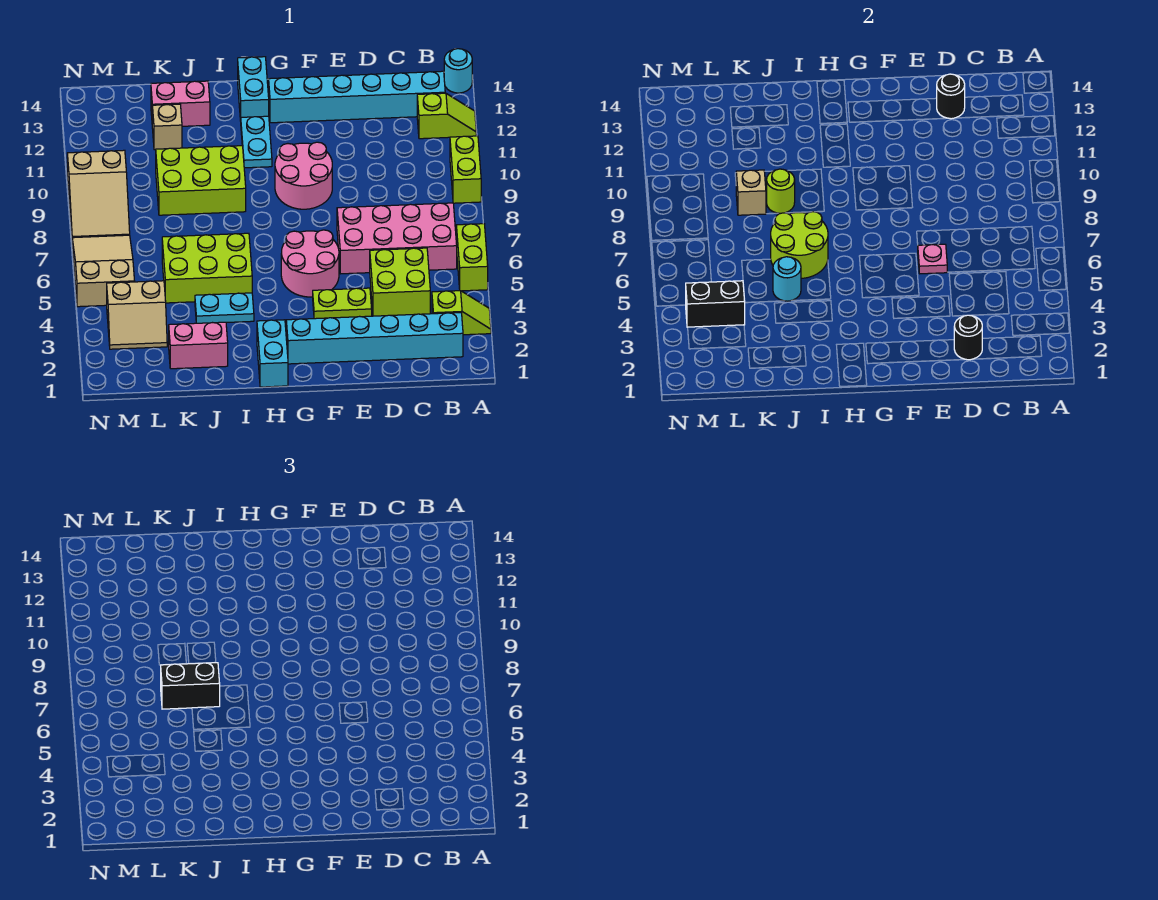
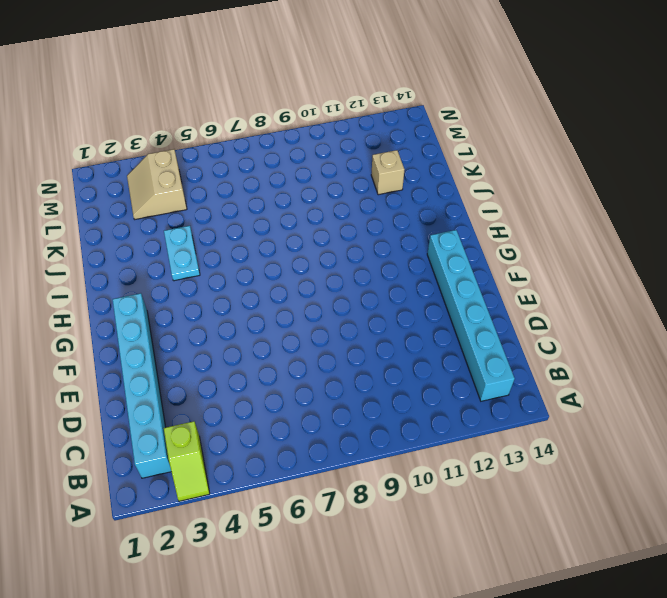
none -> lime brick A5:A6 level 1
none -> lime brick A9:A10 level 1
none -> lime slope A12:B12 level 1 top B
none -> cyan round brick A14 level 1

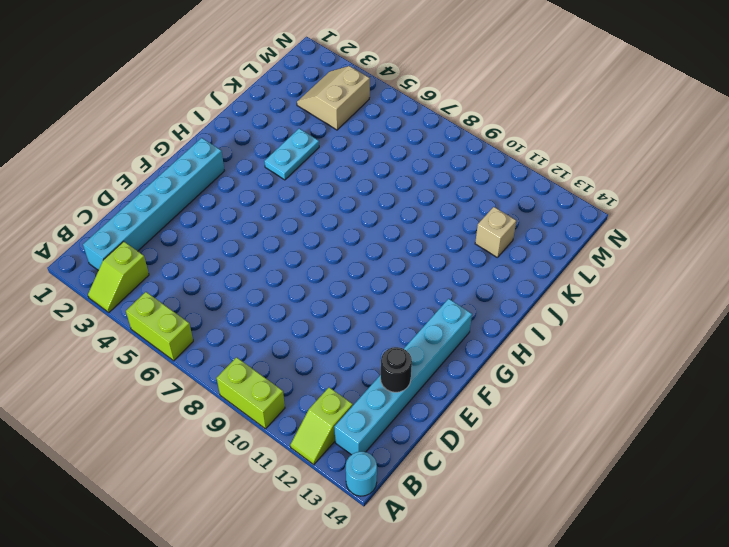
none -> pink brick B6:E7 level 1
none -> lime brick C4:D5 level 1
none -> lime plate E4:F4 level 1
none -> pink round brick F5:G6 level 1

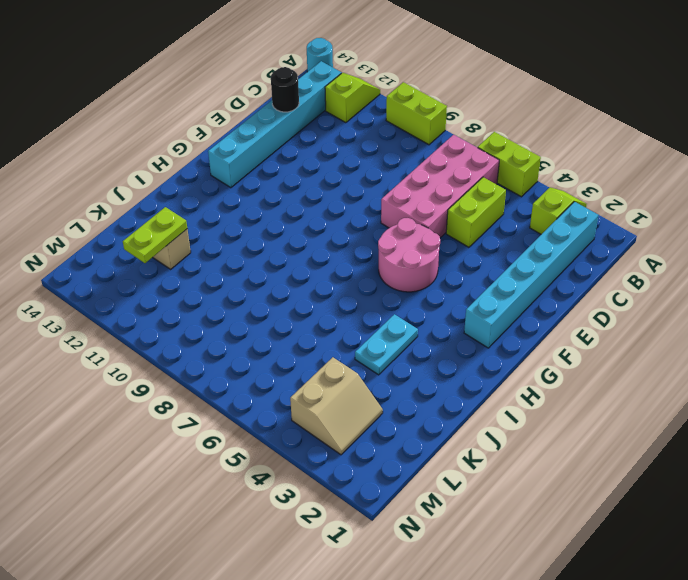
lime brick C5:D5 level 1 -> lime brick C4:D5 level 1
lime plate K12:L12 level 2 -> lime plate E4:F4 level 1
none -> pink round brick F9:G10 level 1
none -> cyan brick H1:H2 level 1
none -> cyan plate H11:H12 level 1
none -> cyan brick H13:H14 level 1

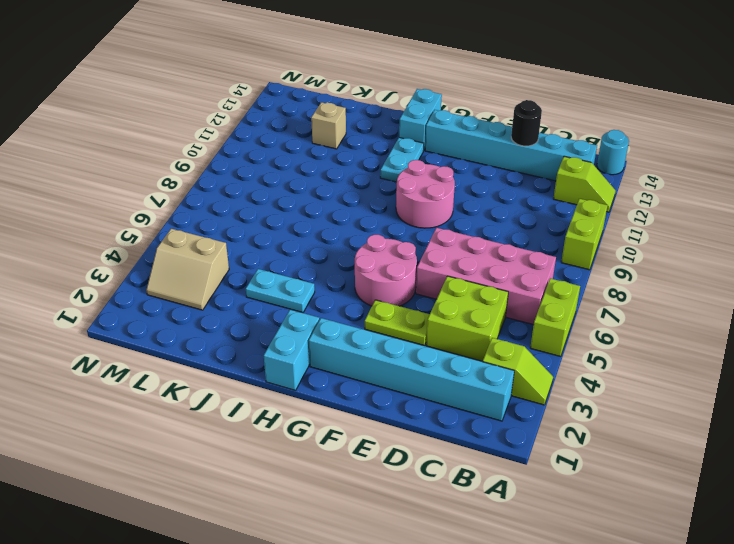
none -> lime brick I5:K6 level 1
none -> lime brick I9:K10 level 1
none -> pink brick J2:K2 level 1
none -> pink brick J13:K13 level 1

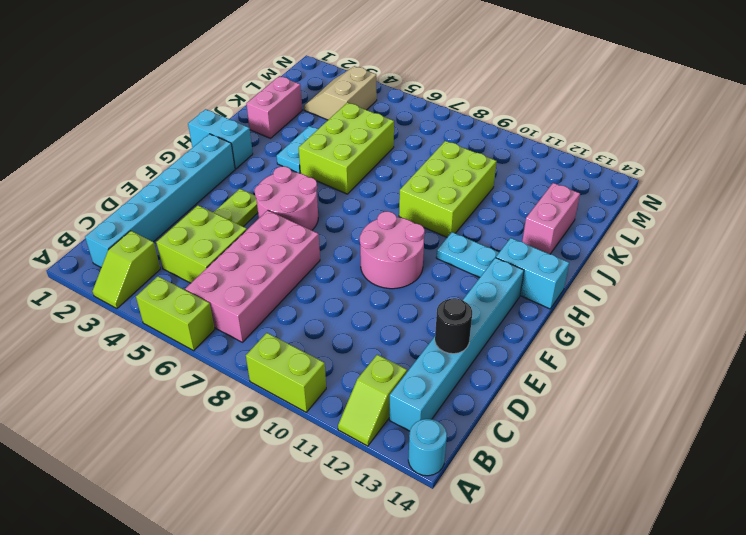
none -> tan brick K12 level 1
none -> tan slope M5:N7 level 1 top 5
none -> tan slope M8:N10 level 1 top 10
none -> black round brick D2 level 2

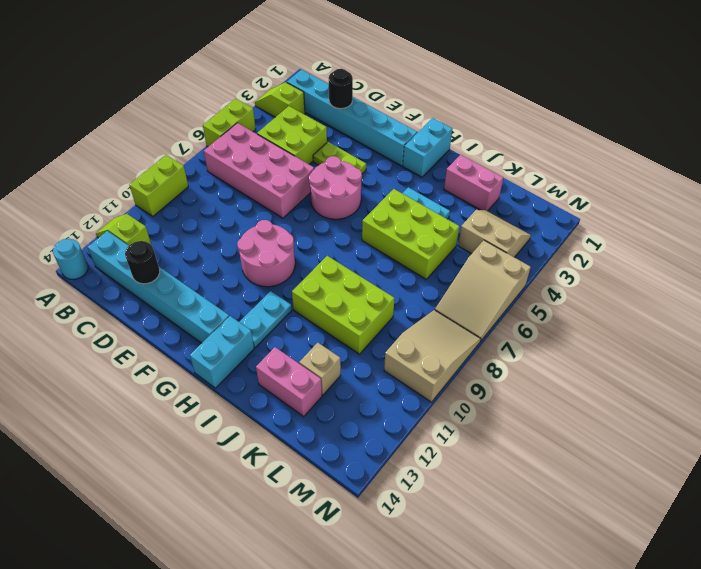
none -> pink plate E6 level 2
none -> lime round brick I6:J7 level 2
none -> cyan round brick J5 level 2
none -> lime round brick J9 level 2

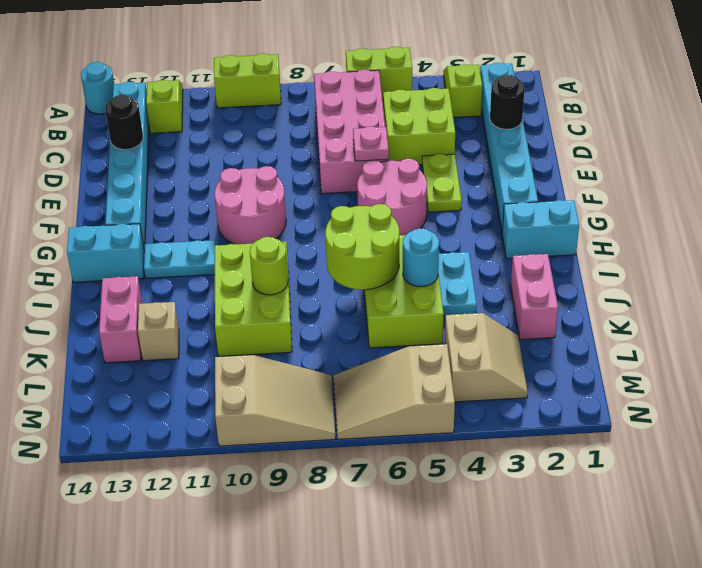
none -> tan brick K9 level 2
none -> black brick L4:M4 level 2
none -> black brick J7:K7 level 3

